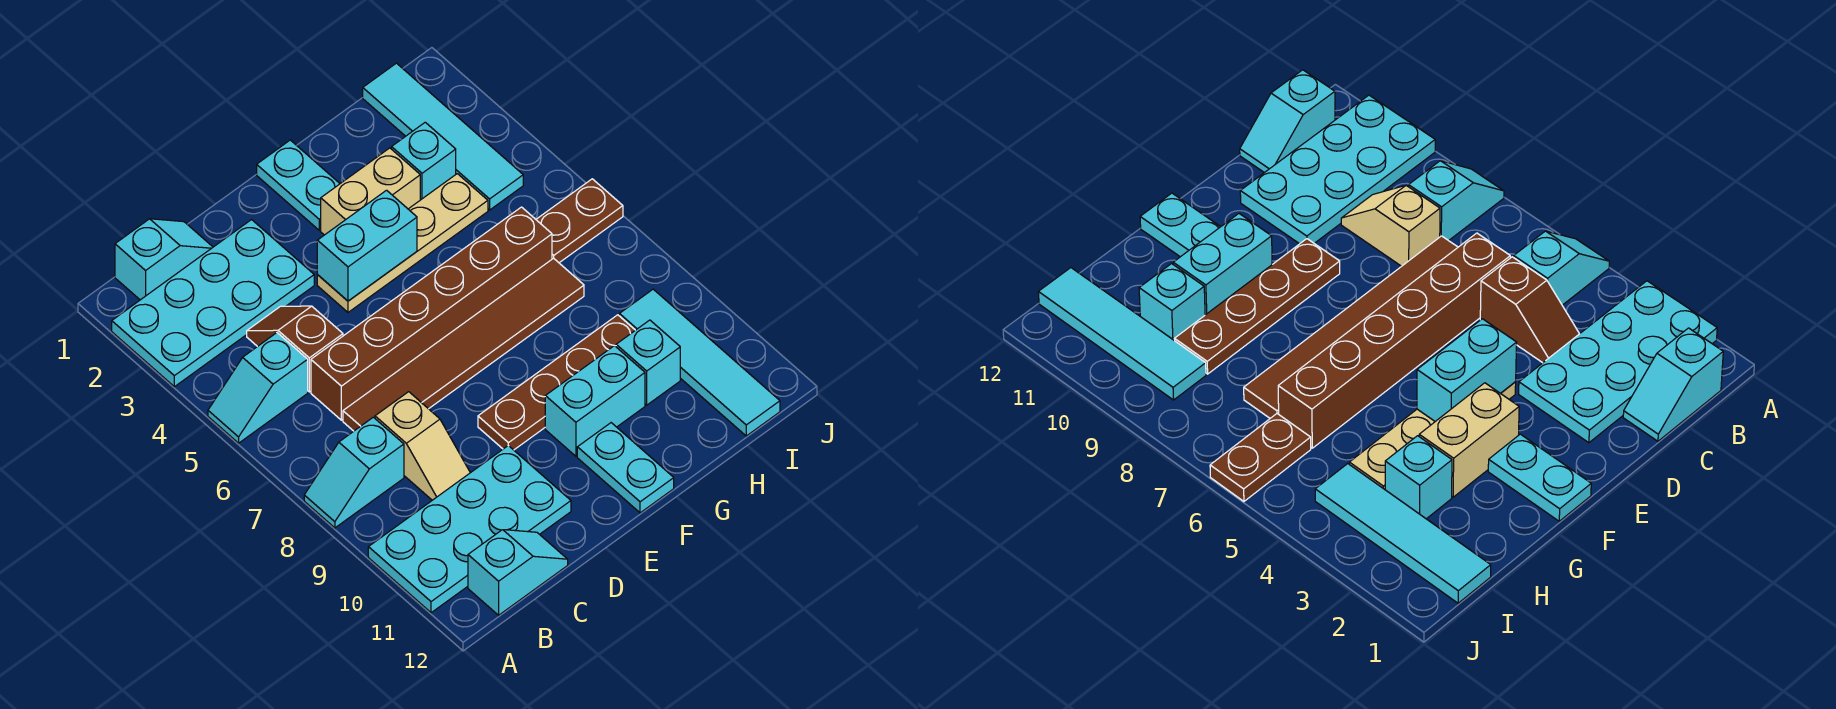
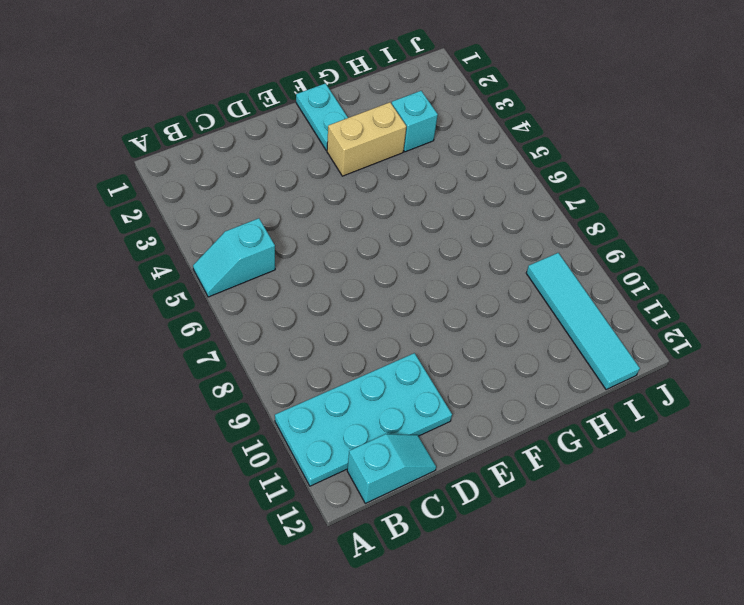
none -> cyan plate A2:D3 level 1
none -> cyan slope A8:B8 level 1 top B
none -> cyan slope B1:C1 level 1 top B

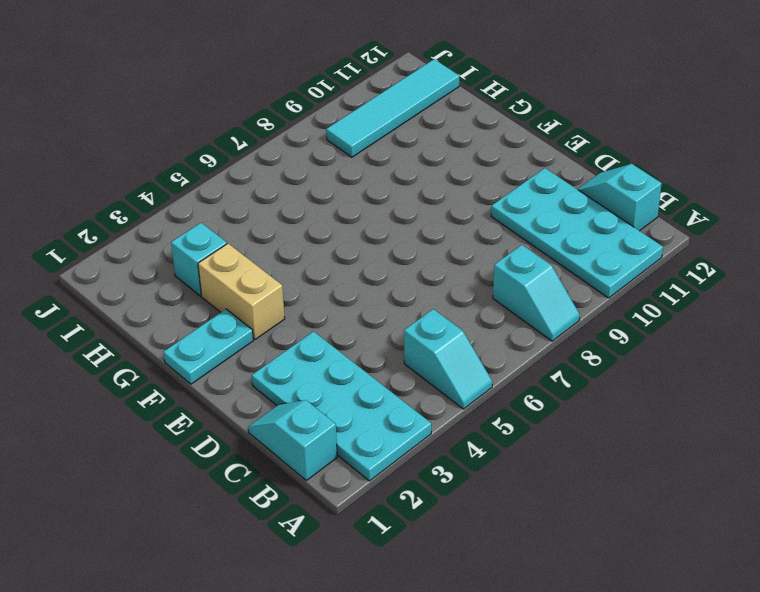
none -> brown slope C4:C5 level 1 top 5
none -> brown brick C6:H6 level 1
none -> brown tile C7:H7 level 1

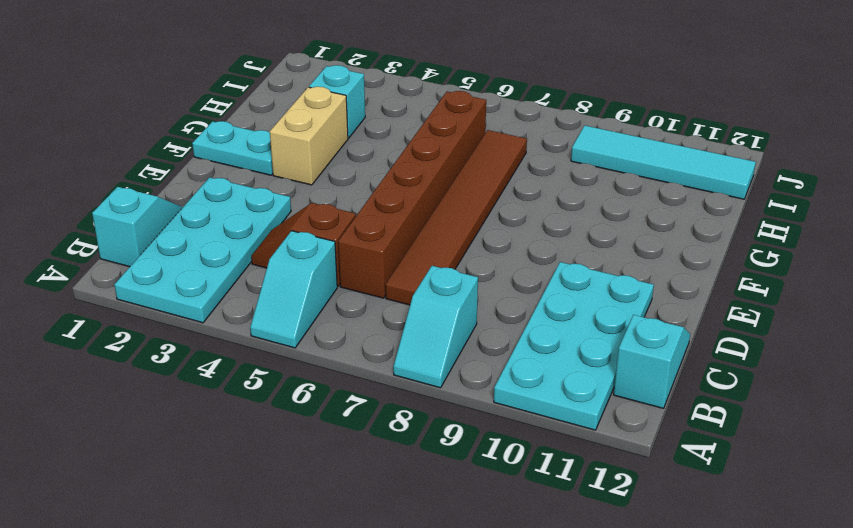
none -> tan slope C8:C9 level 1 top 8
none -> tan plate E4:H4 level 1
none -> brown plate E9:H9 level 1

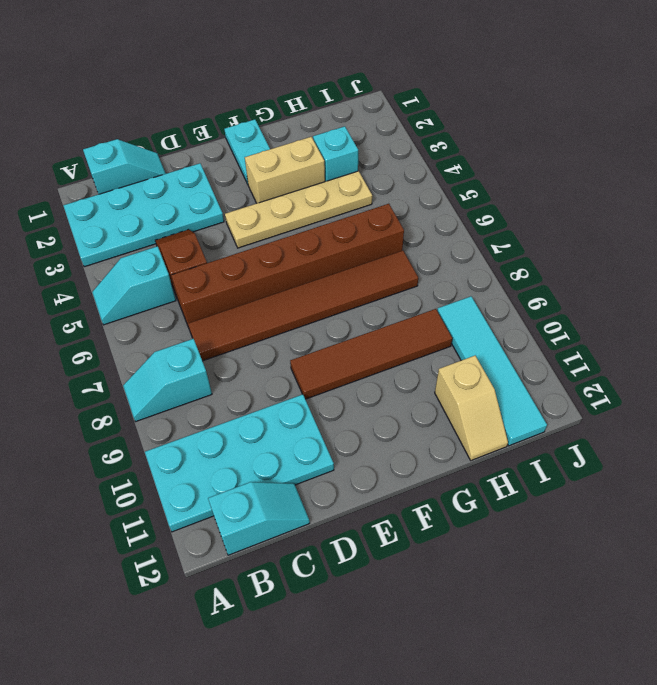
brown tile E9:H9 level 1 -> brown plate E9:H9 level 1
tan slope H11:H12 level 1 top 11 -> tan slope C8:C9 level 1 top 8
none -> cyan brick F10:G10 level 1
none -> cyan plate F11:F12 level 1
none -> cyan brick H10 level 1

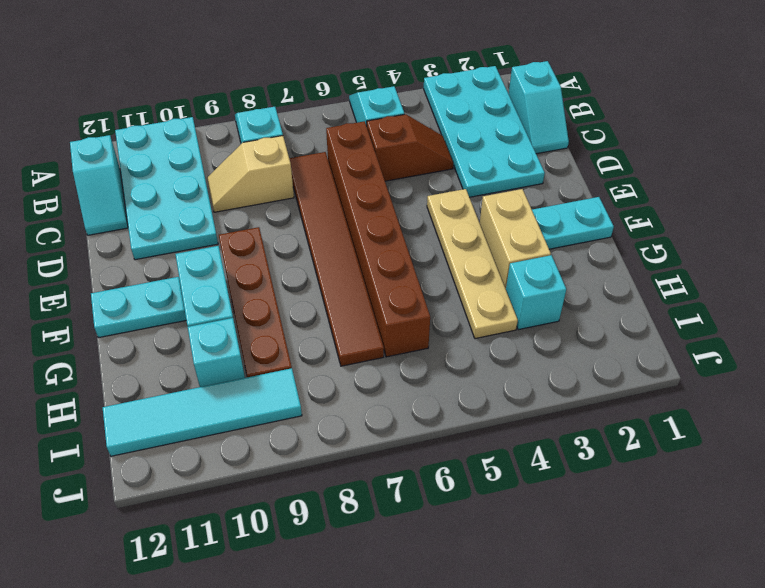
none -> cyan tile I1:I4 level 1
none -> brown plate I6:J6 level 1
none -> cyan brick E4:F4 level 2

